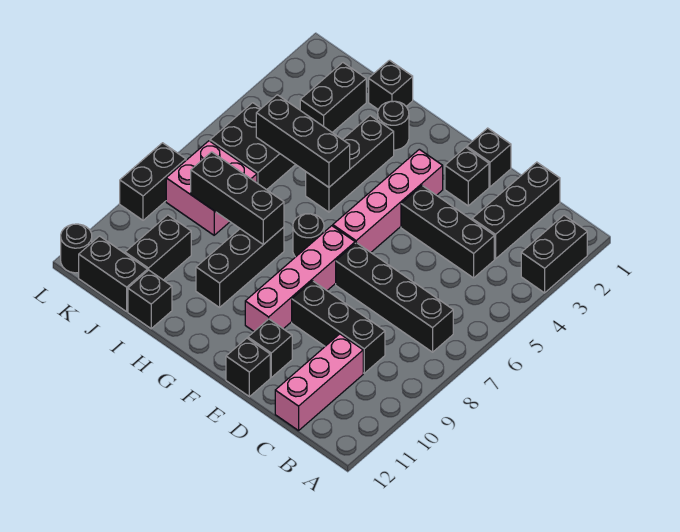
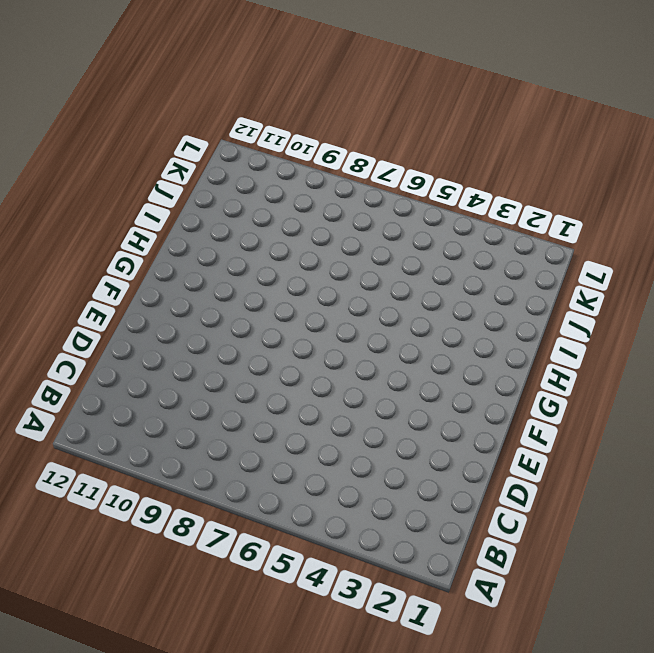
none -> black brick A2:A3 level 1
none -> black brick B7:E7 level 1
none -> black brick C1:C3 level 1

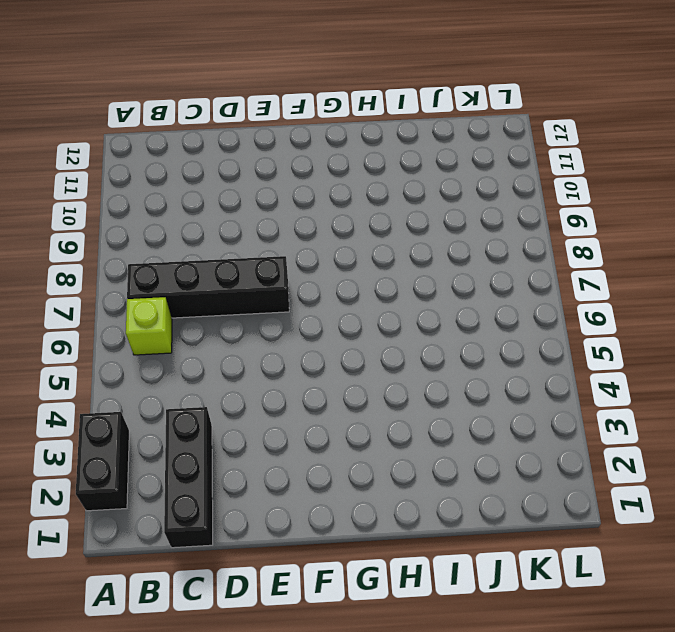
lime brick B6 level 1 -> none
none -> black brick C4:E4 level 1
none -> black brick C9:E9 level 1
none -> pink brick C10:C12 level 1

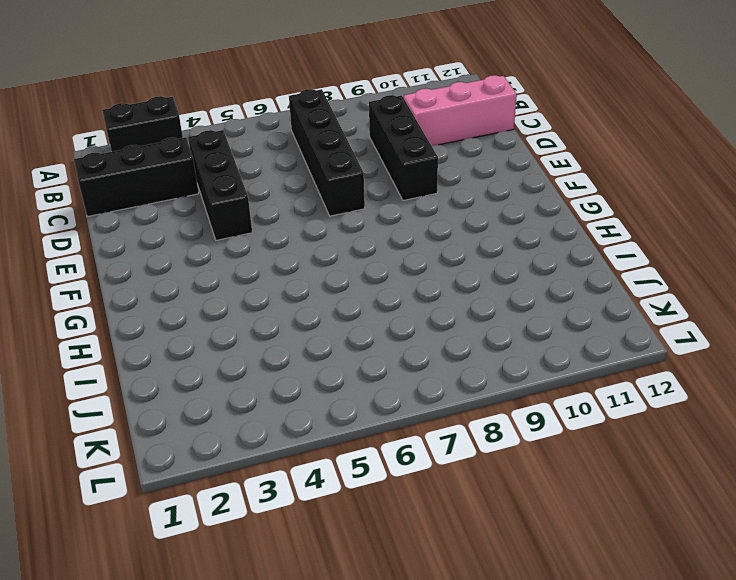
none -> black brick E1 level 1
none -> black brick E2 level 1
none -> black brick E11 level 1

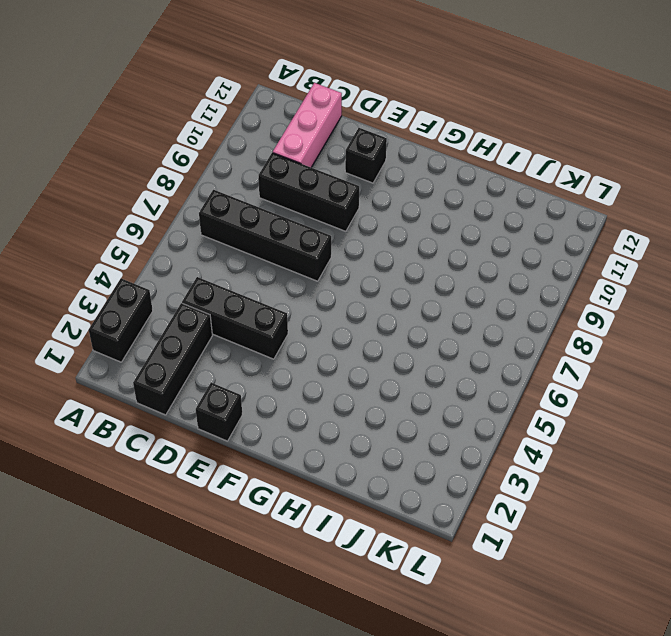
none -> black brick E2 level 1
none -> black brick E12 level 1
none -> pink brick F3:F6 level 1

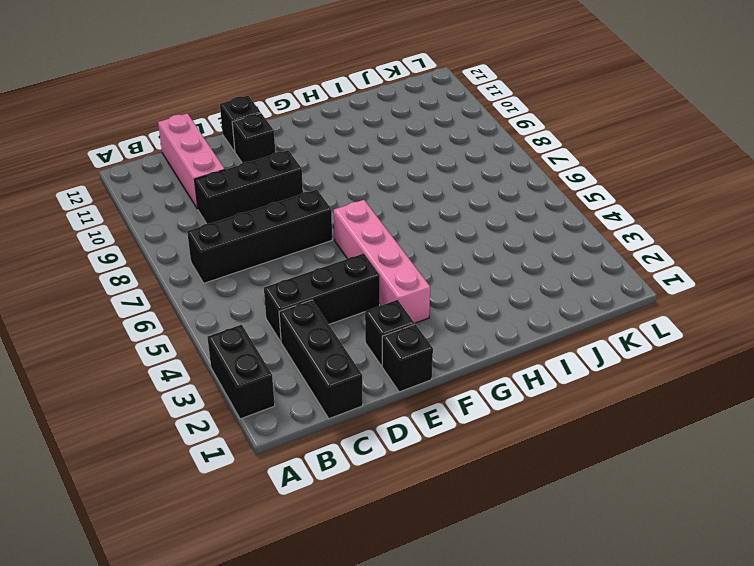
none -> pink brick F7:F10 level 1
none -> black round brick G7 level 1
none -> black round brick H2 level 1

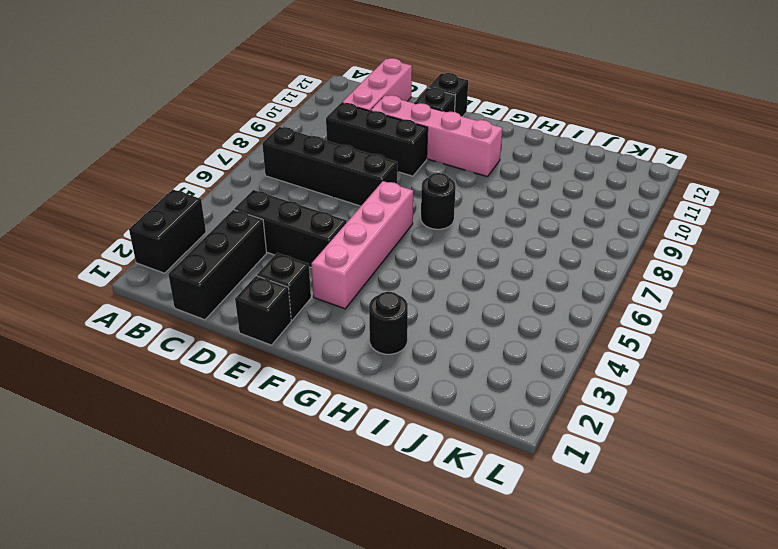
pink brick D10:G10 level 1 -> pink brick F7:F10 level 1
none -> black brick H3:H5 level 1
none -> black brick H8:H10 level 1
none -> black brick I1 level 1

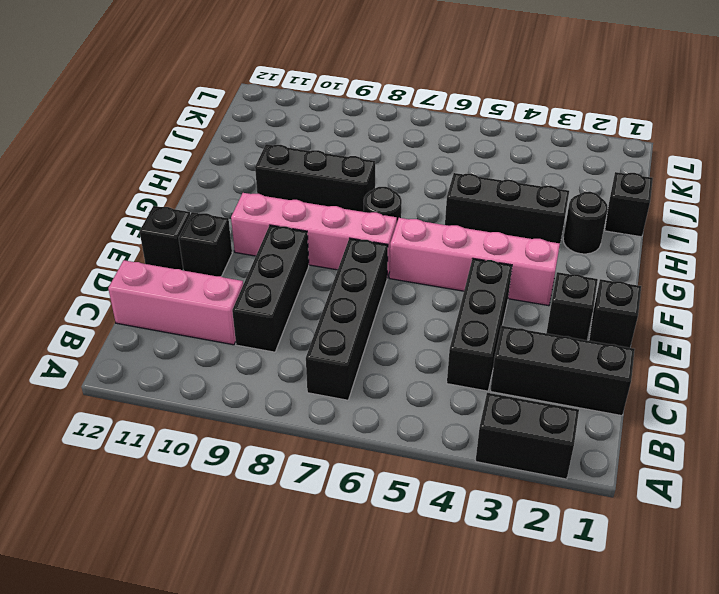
none -> black brick I12 level 1
none -> black brick J2:J3 level 1
none -> black brick J5:K6 level 1

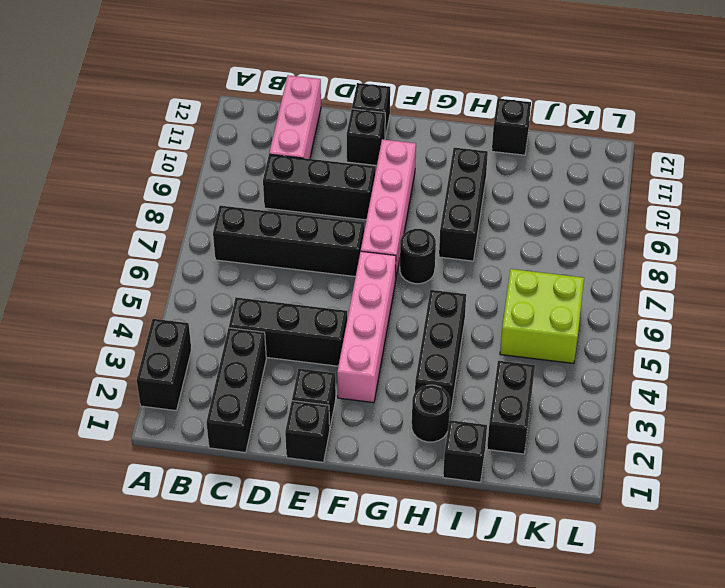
lime brick J5:K6 level 1 -> black brick J5:K6 level 1
none -> pink brick J7:K8 level 1
none -> black brick J10:J11 level 1
none -> black brick J12:K12 level 1

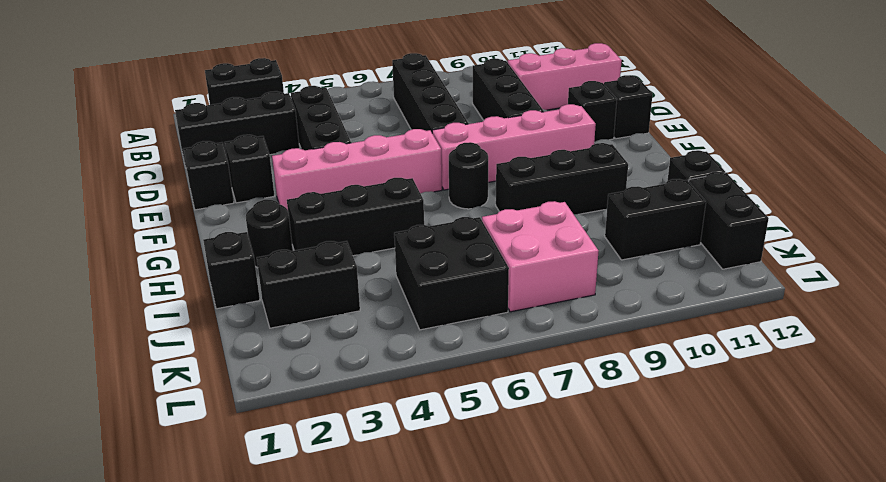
none -> black brick L8:L9 level 1
none -> black round brick L12 level 1
none -> black brick H5:J5 level 2

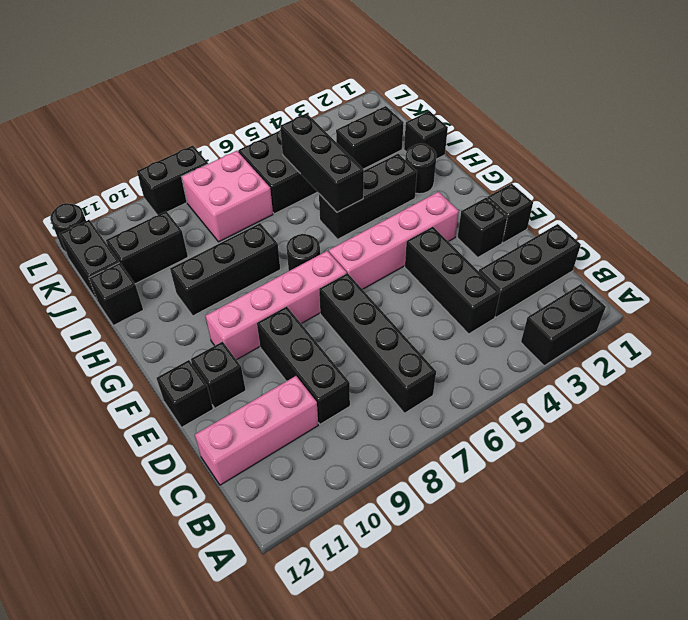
none -> black brick H8:J8 level 2

